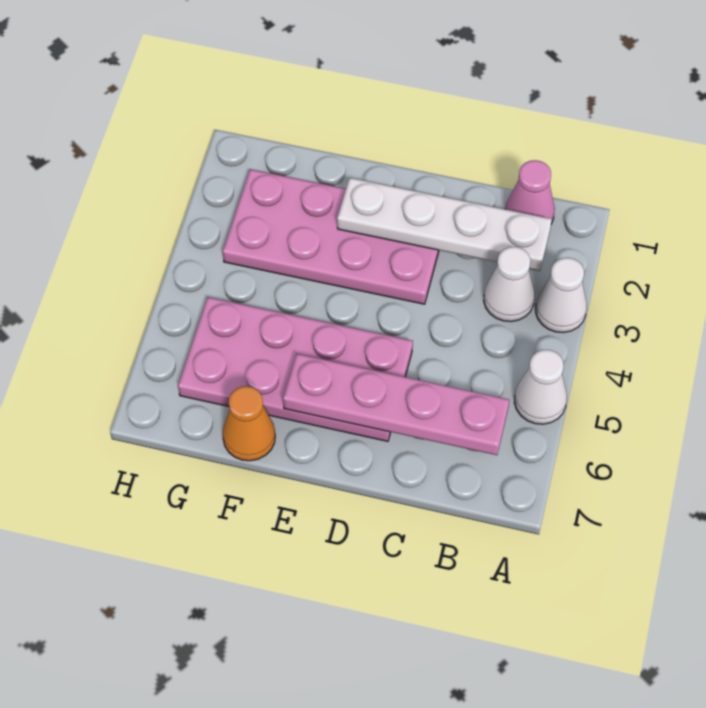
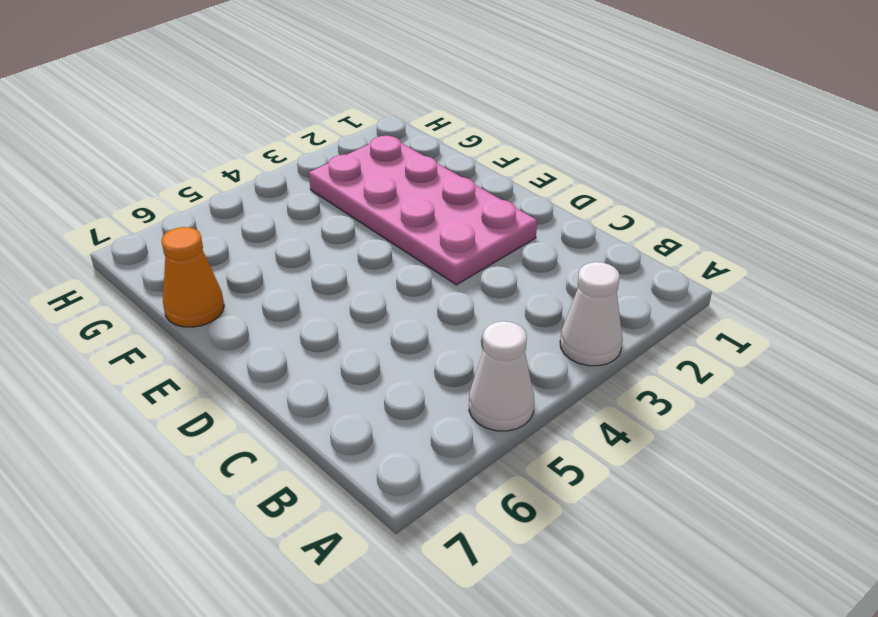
none -> pink cone B1 level 1
none -> white cone B3 level 1

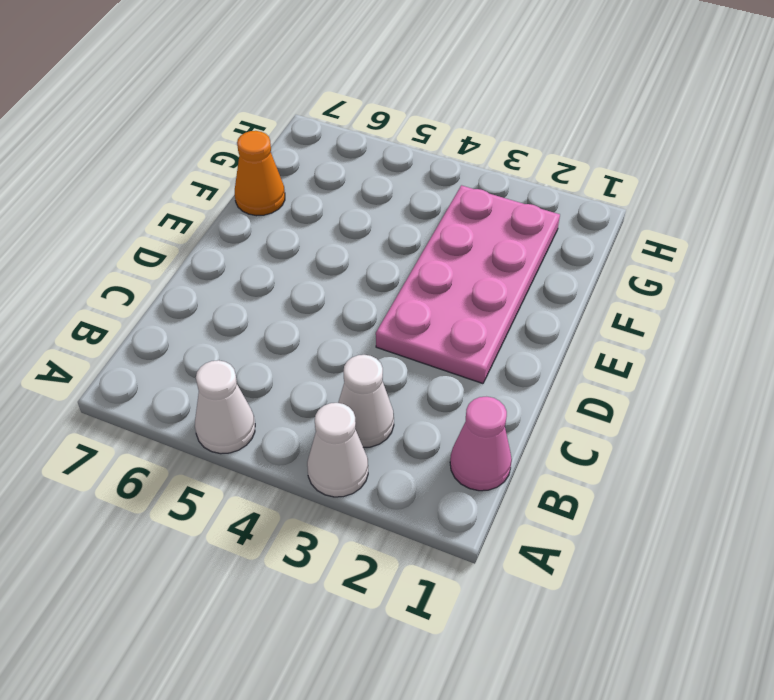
none -> pink plate D5:G6 level 1
none -> white plate B2:E2 level 2

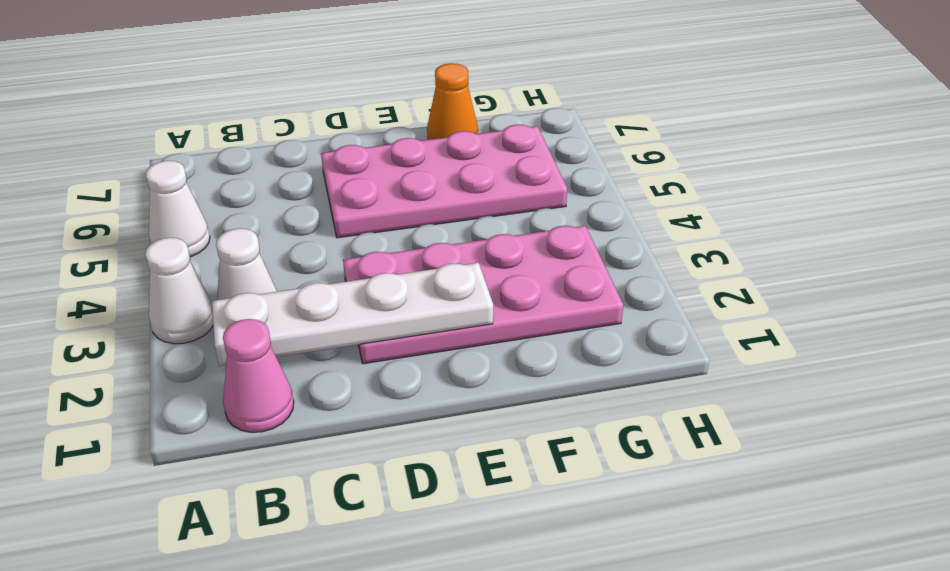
none -> pink plate B6:E6 level 2

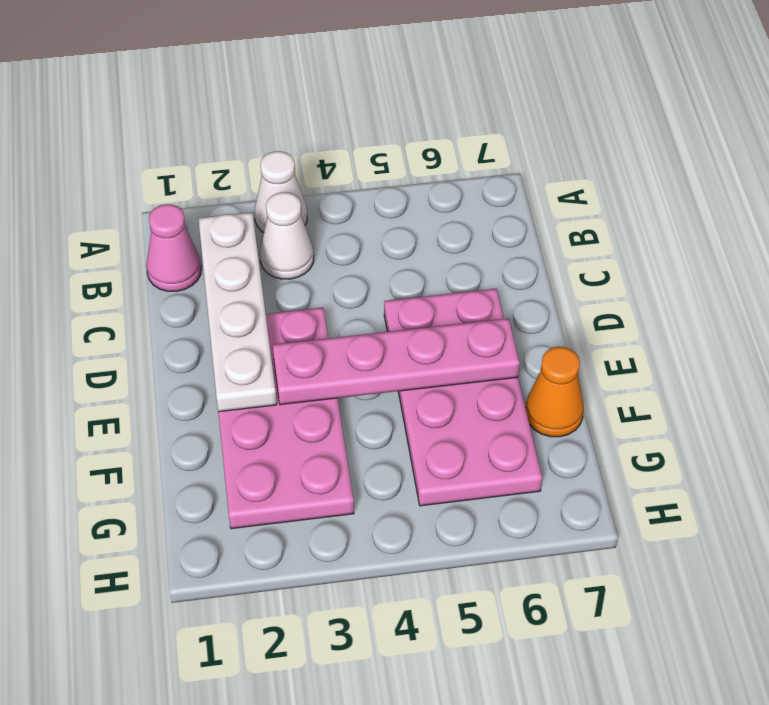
pink plate E3:E6 level 2 -> pink plate B6:E6 level 2
none -> white cone A5 level 1

